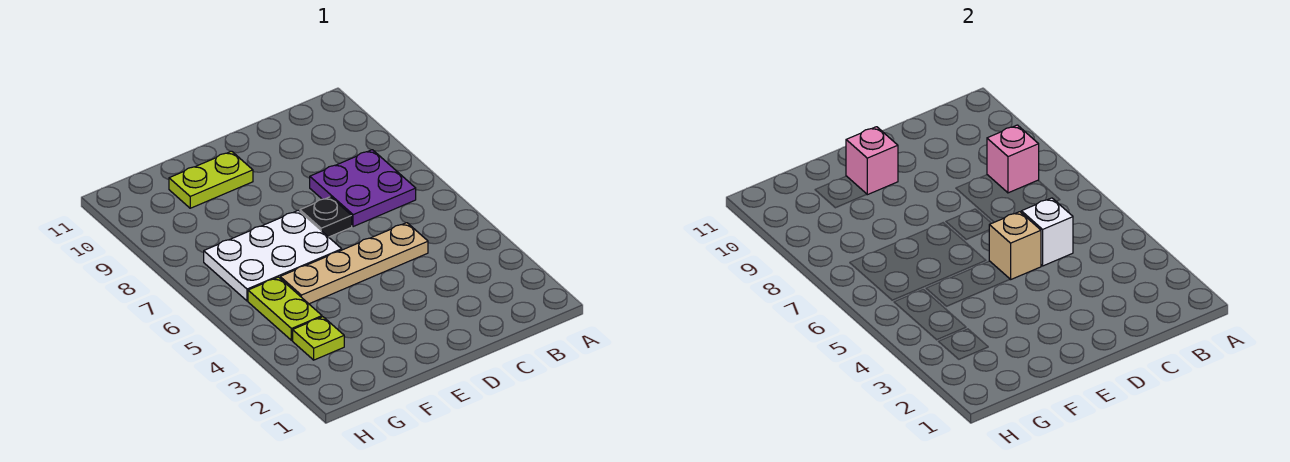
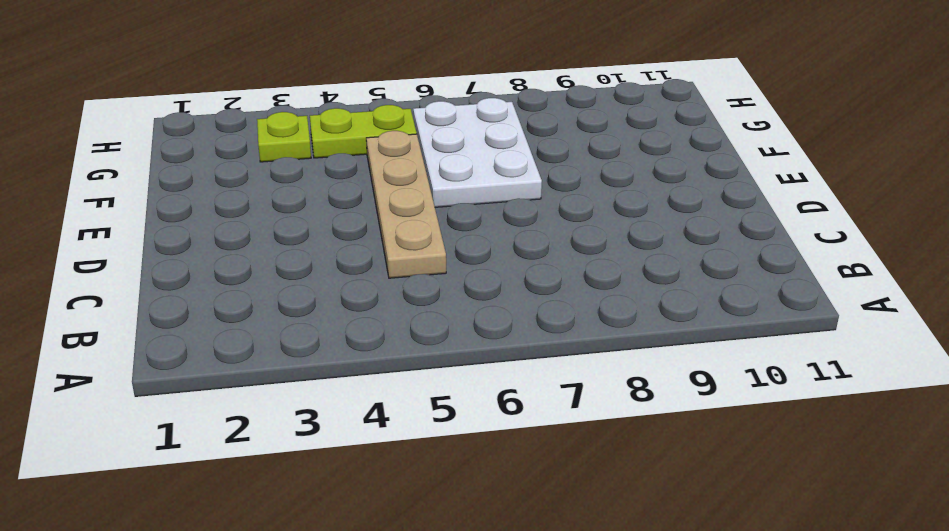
none -> purple plate B7:C8 level 1
none -> black plate D7 level 1

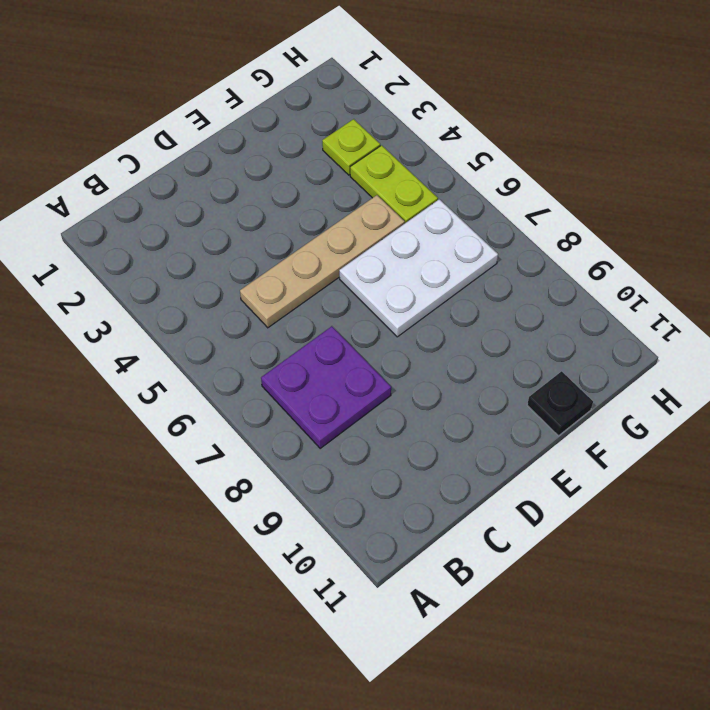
black plate F11 level 1 -> black plate D7 level 1
none -> lime plate E10:F10 level 1
none -> pink brick B8 level 2

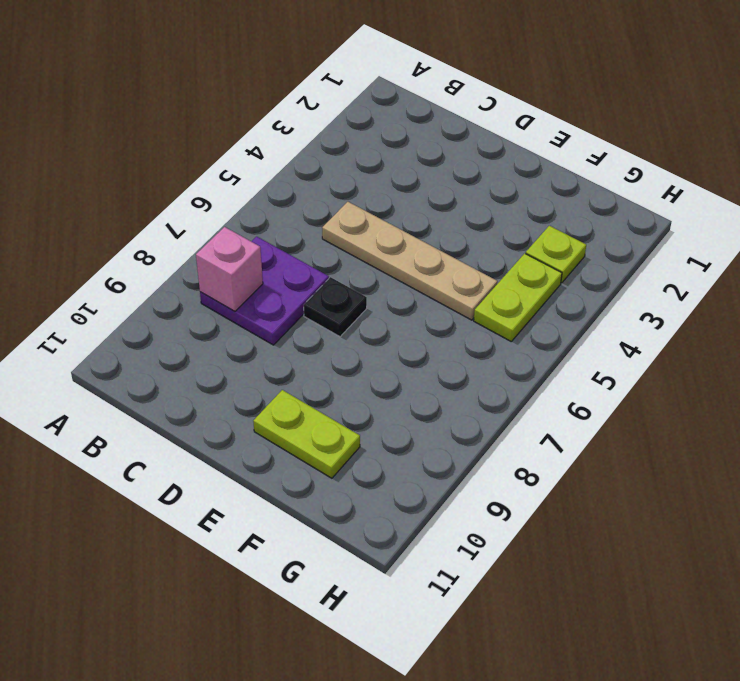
none -> white plate E6:G7 level 1
none -> white brick C5 level 2

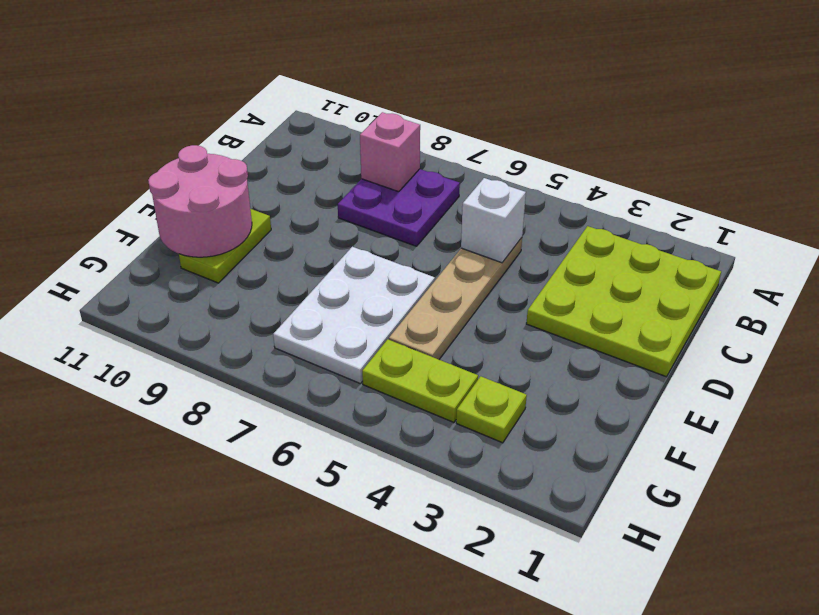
lime plate B1:D3 level 1 -> none
pink round brick E10:F11 level 2 -> pink brick E10 level 2
none -> black plate D7 level 1
none -> tan brick D5 level 2

